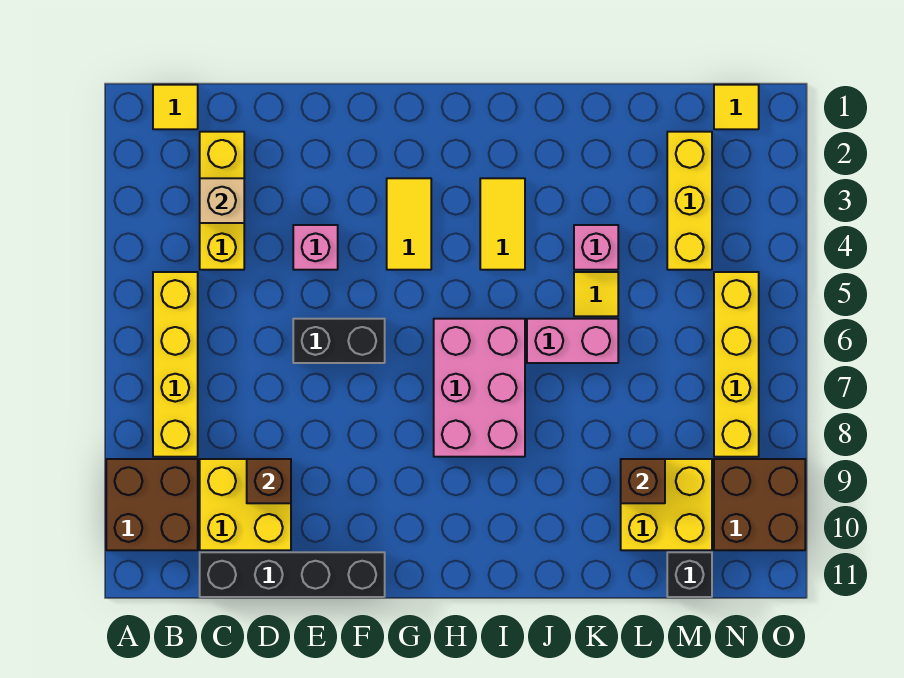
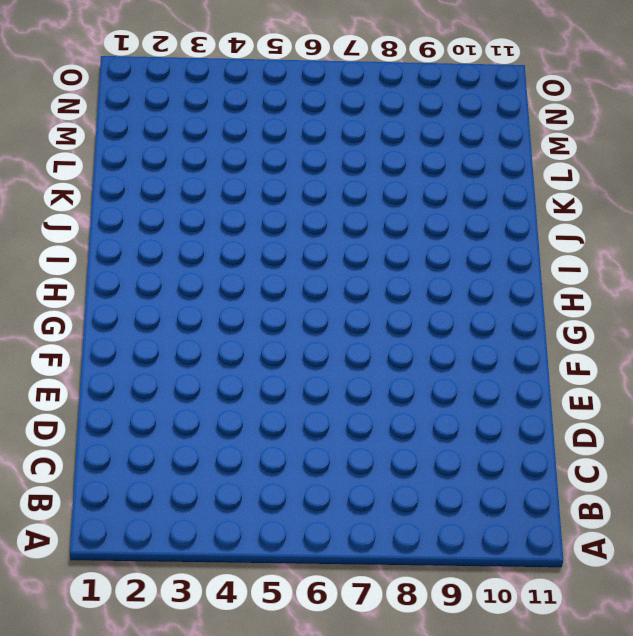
none -> brown brick A9:B10 level 1
none -> yellow tile B1 level 1
none -> yellow brick B5:B8 level 1

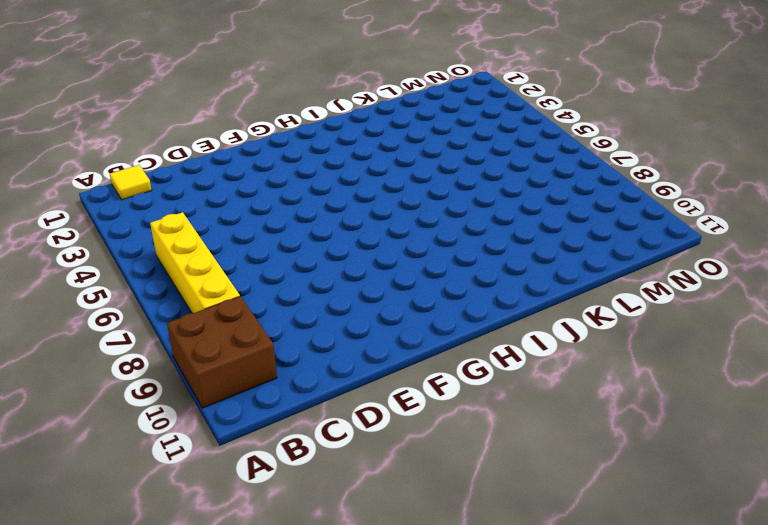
none -> yellow brick C2:C4 level 1
none -> yellow brick C9:D10 level 1
none -> black brick C11:F11 level 1

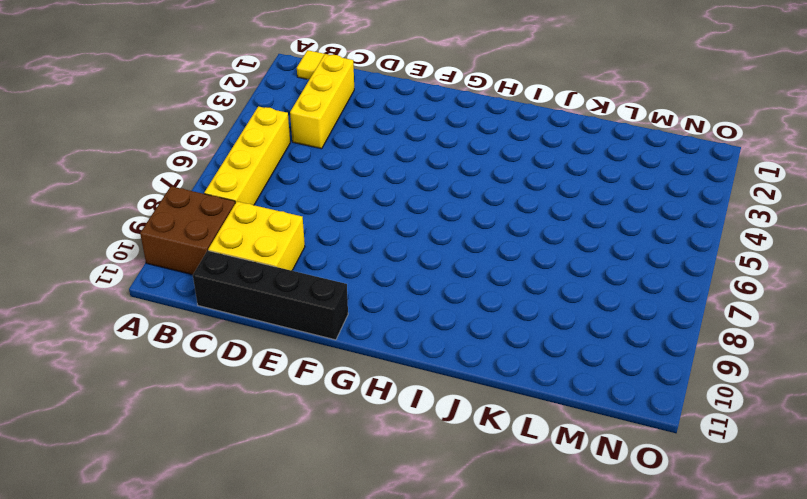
none -> pink brick E4 level 1
none -> black brick E6:F6 level 1
none -> yellow tile G3:G4 level 1

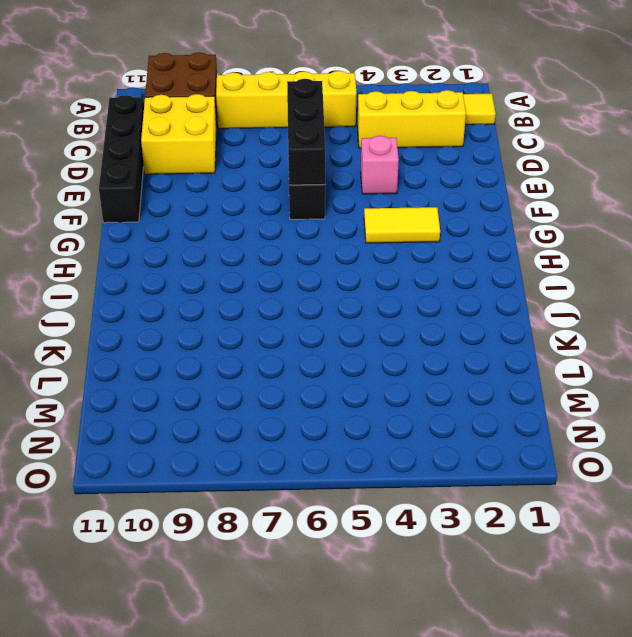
black brick D6:F6 level 2 -> none
none -> pink brick H6:I8 level 1
none -> yellow tile I3:I4 level 1
none -> pink brick J6:K6 level 1

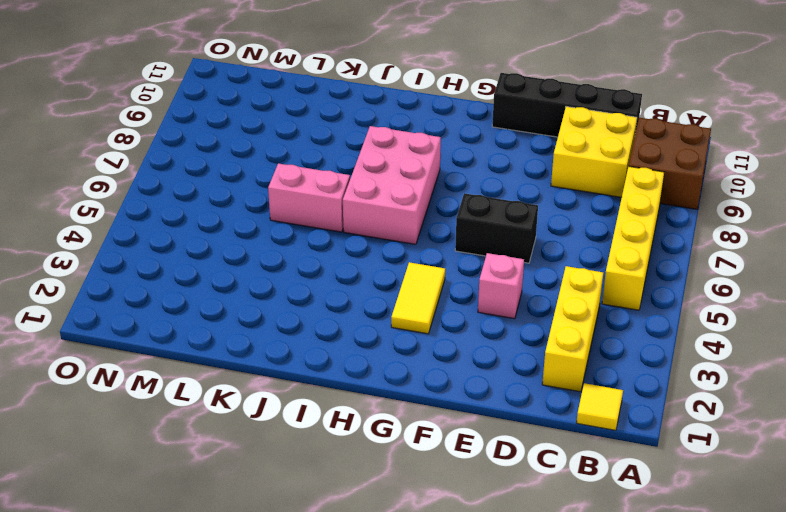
none -> yellow tile I3:I4 level 1
none -> pink brick K4 level 1
none -> yellow tile K5 level 1

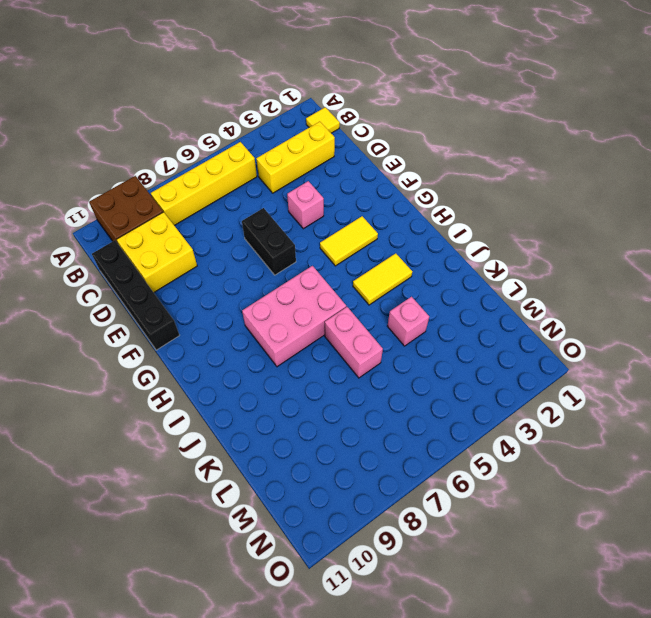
none -> yellow tile K5 level 1
none -> yellow brick L9:M10 level 1
none -> yellow brick M2:M4 level 1

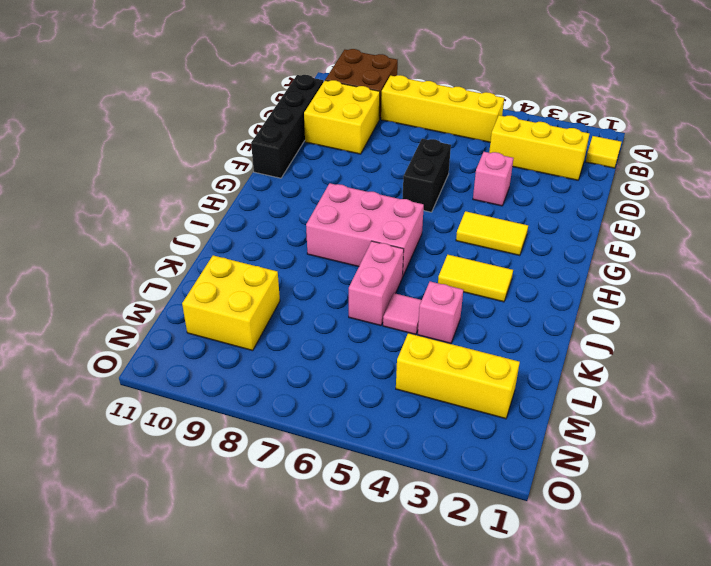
pink tile K5 level 1 -> yellow tile K5 level 1
none -> black brick M11 level 1
none -> yellow tile N1 level 1
none -> yellow brick N5:N8 level 1

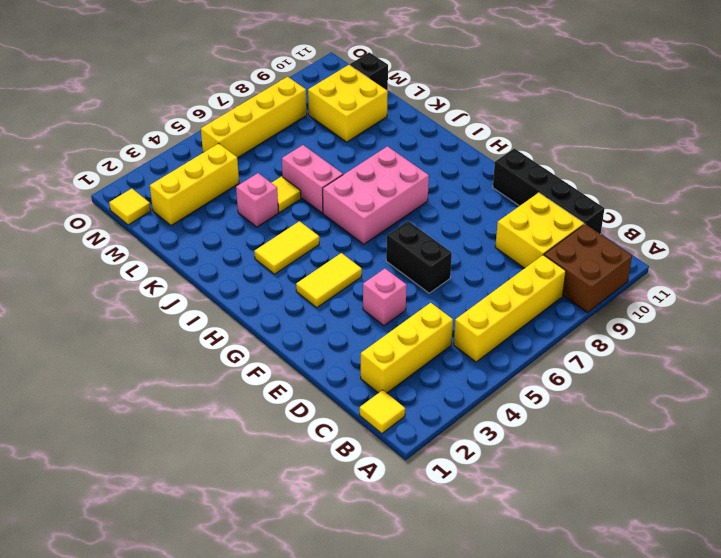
none -> brown brick N9:O10 level 1
none -> tan brick C3 level 2
none -> brown brick D9 level 2

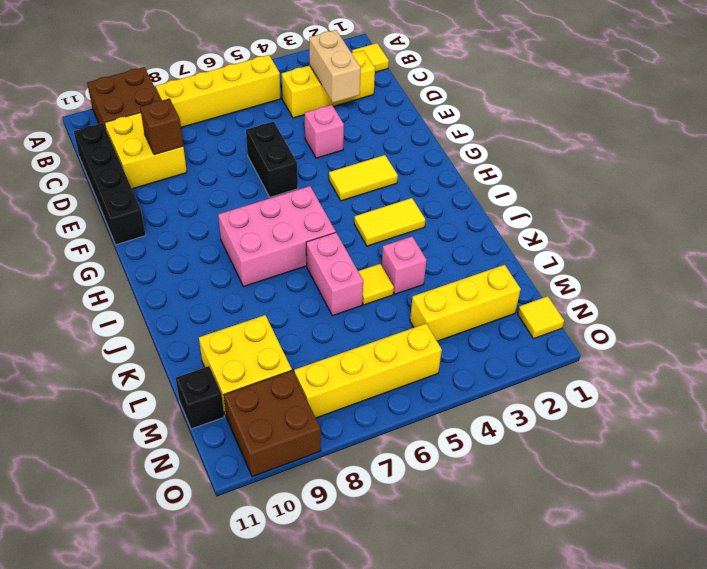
tan brick C3:D3 level 2 -> tan brick C3 level 2
none -> brown brick L9 level 2

